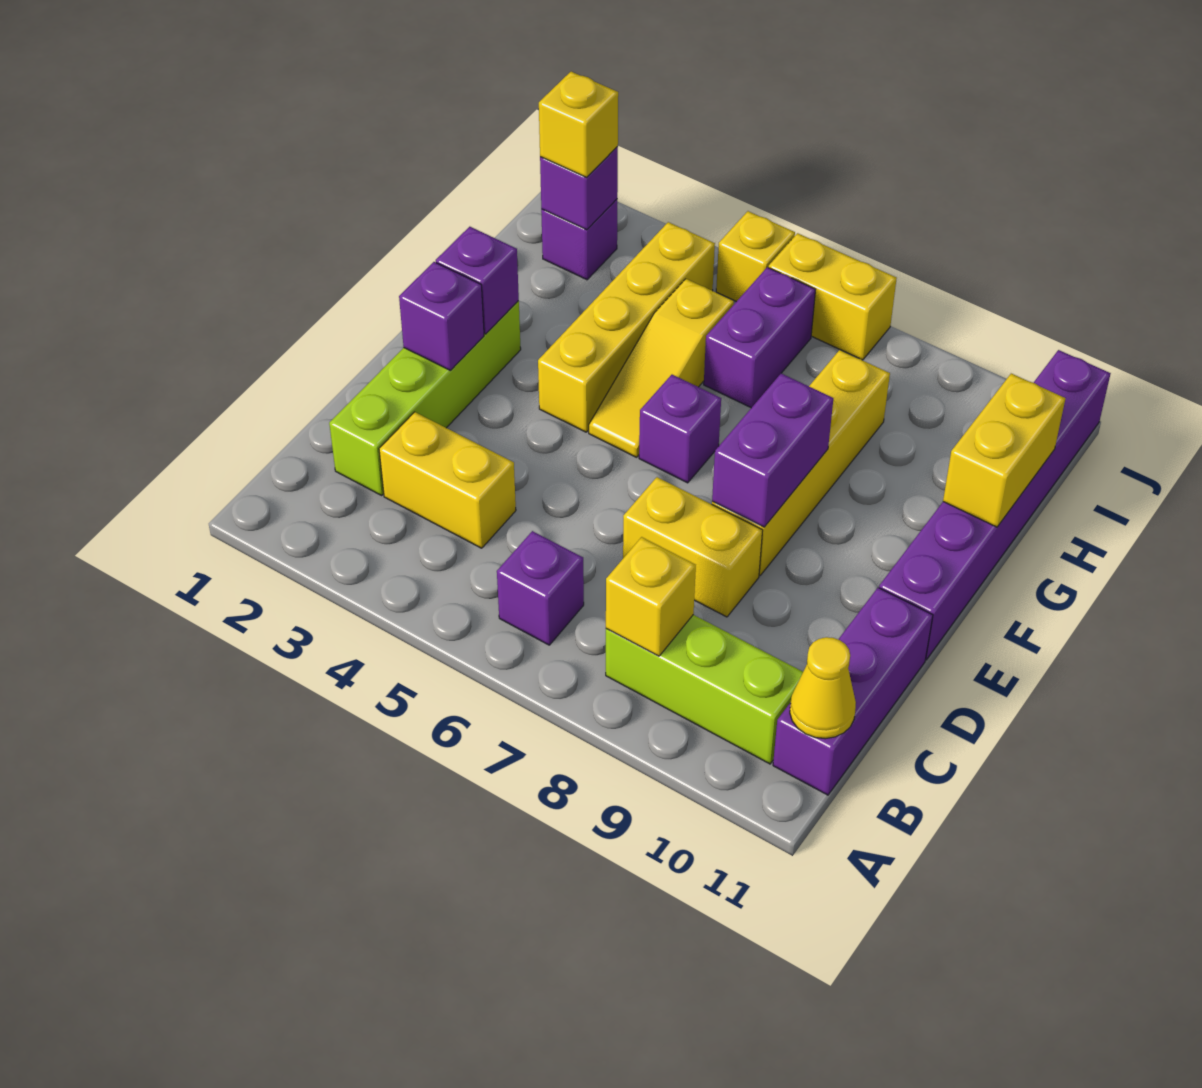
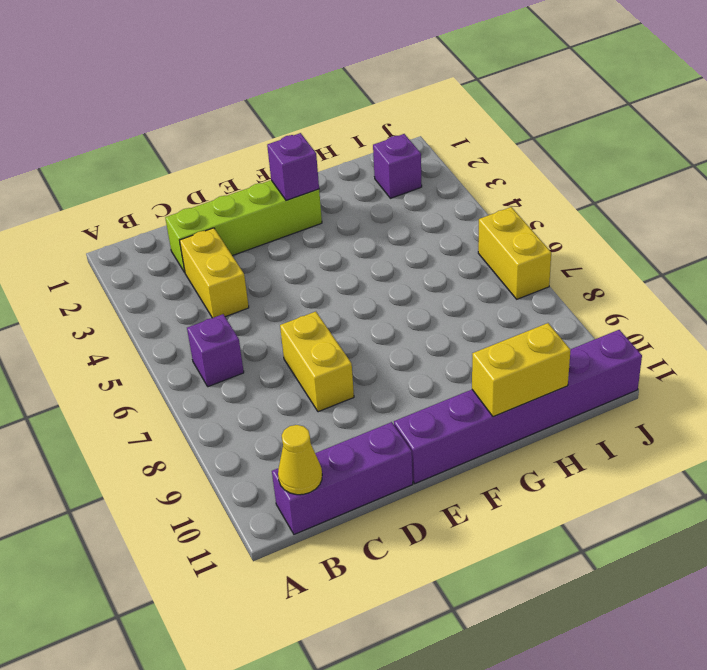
none -> lime brick B8:B10 level 1
none -> yellow brick E8:H8 level 1
none -> yellow brick F4:I4 level 1

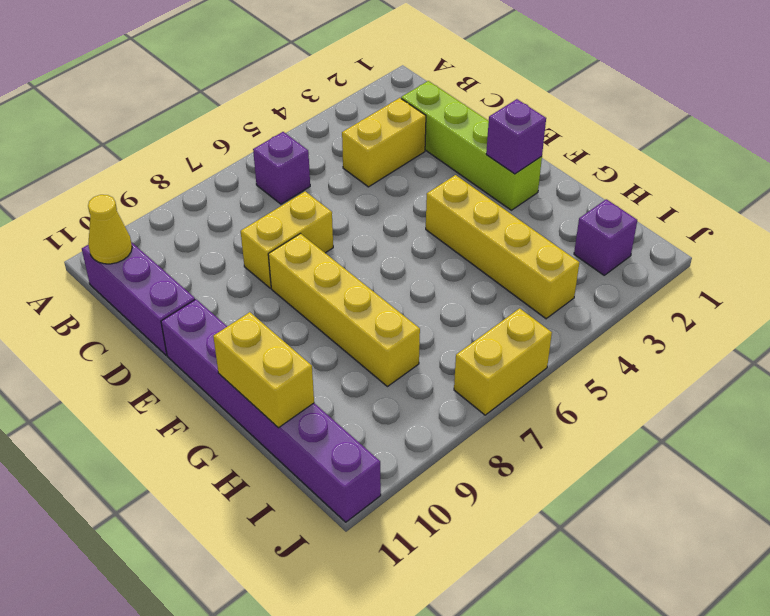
none -> lime brick B8:B10 level 1
none -> yellow slope F5:H5 level 1 top H
none -> purple brick F6 level 1

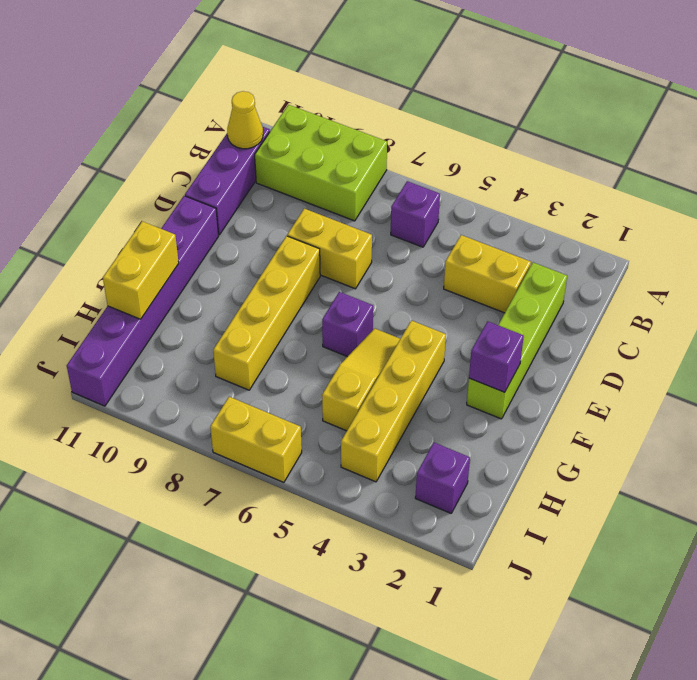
lime brick A8:B10 level 1 -> lime brick B8:B10 level 1
none -> purple brick H6:I6 level 1
none -> yellow brick J5 level 1
none -> yellow brick B8 level 2

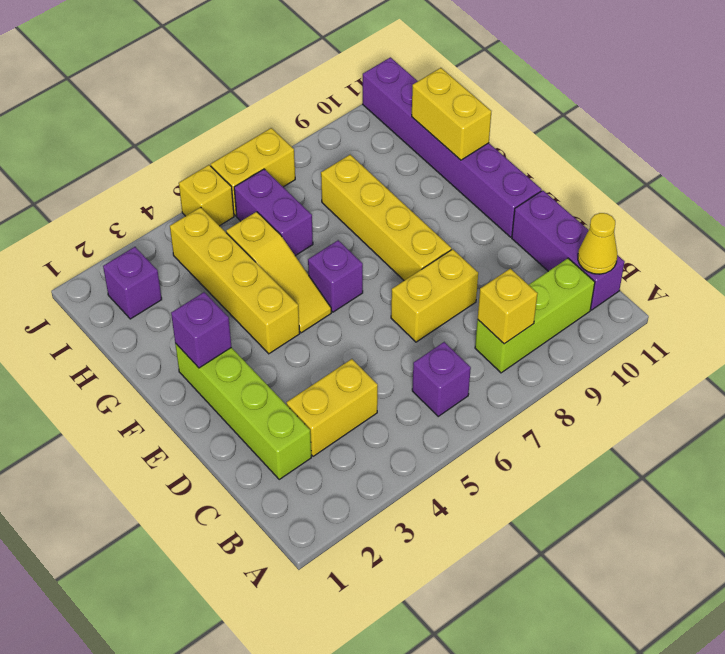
none -> purple brick E2 level 2
none -> purple brick E8:F8 level 2
none -> purple brick I2 level 2

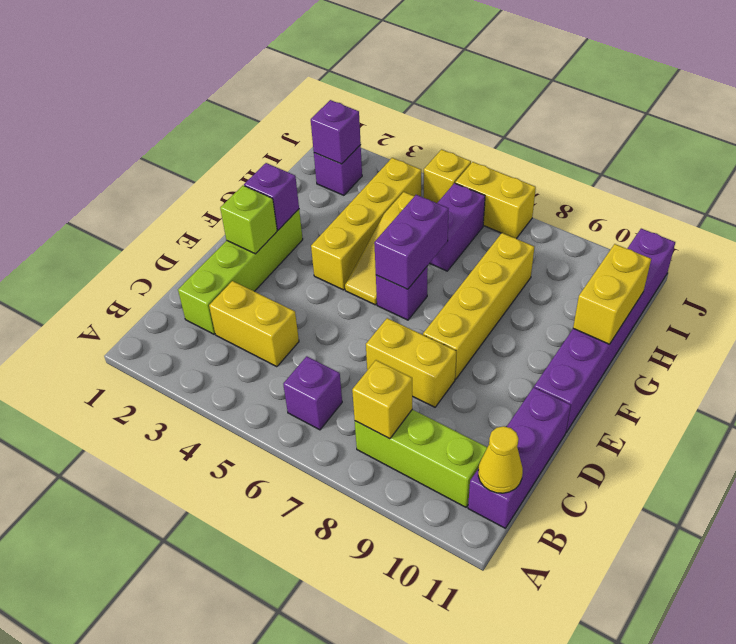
lime brick E2 level 2 -> purple brick E2 level 2
purple brick F6:G6 level 2 -> purple brick E8:F8 level 2
none -> yellow brick I2 level 3

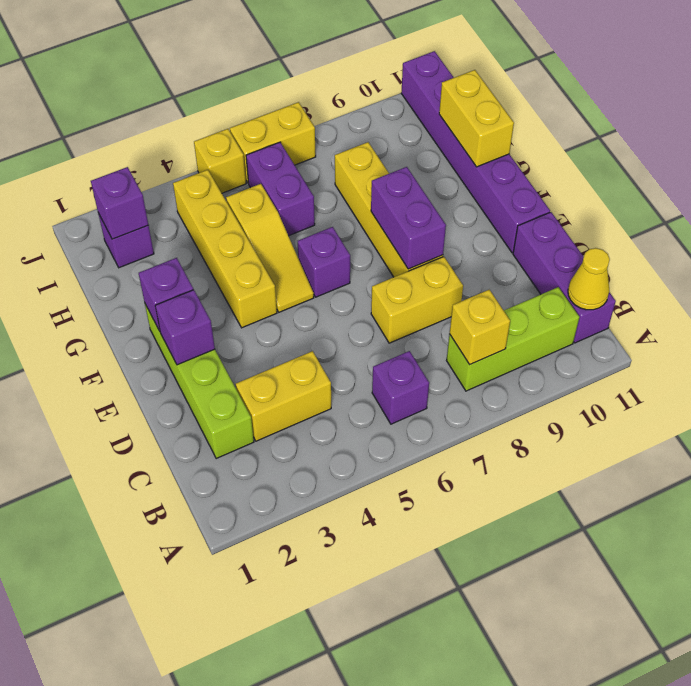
none -> yellow brick I2 level 3

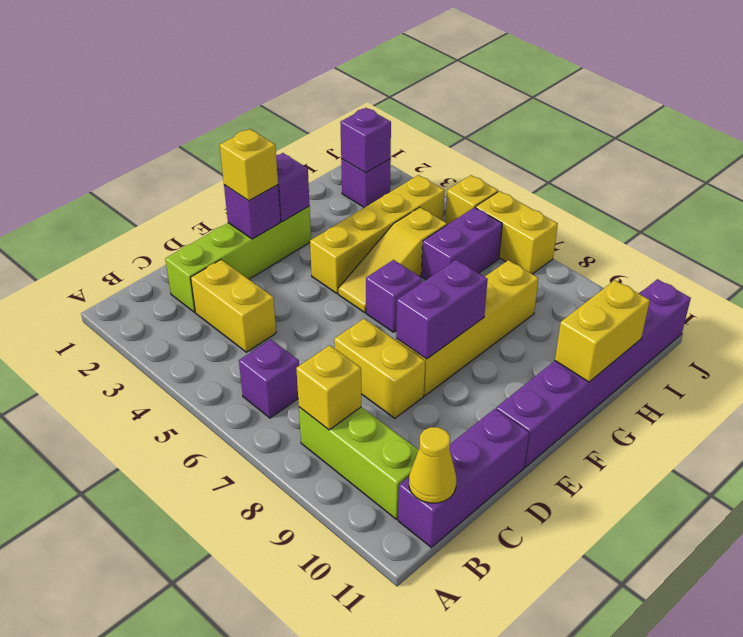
yellow brick E2 level 3 -> yellow brick I2 level 3

